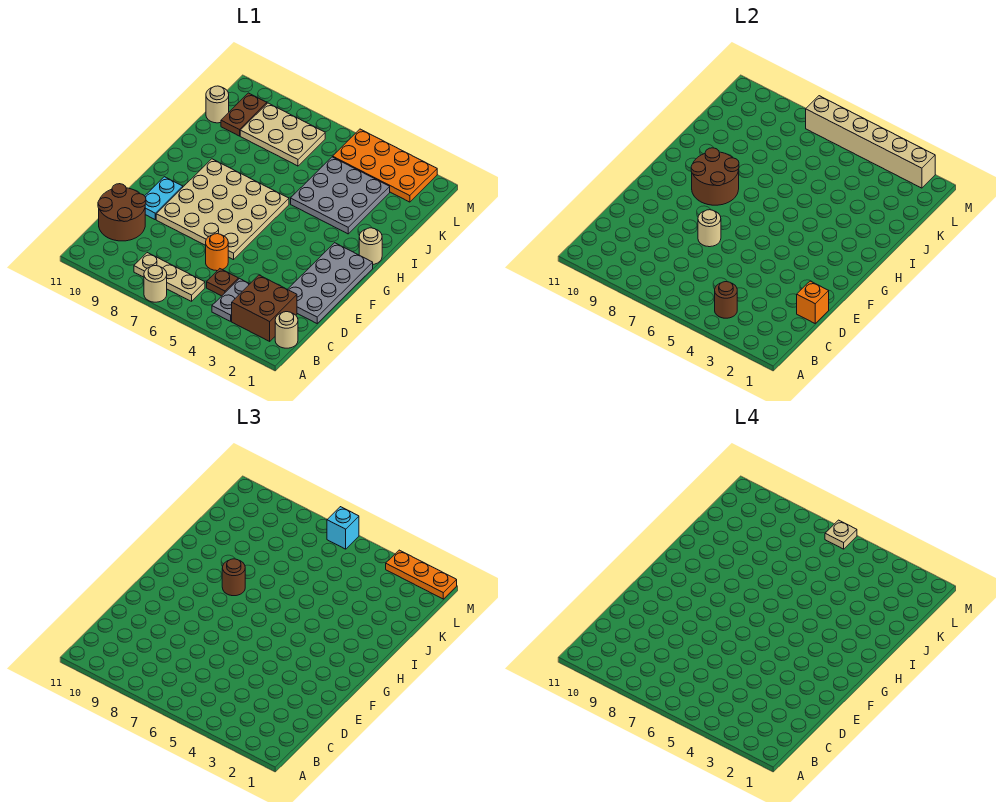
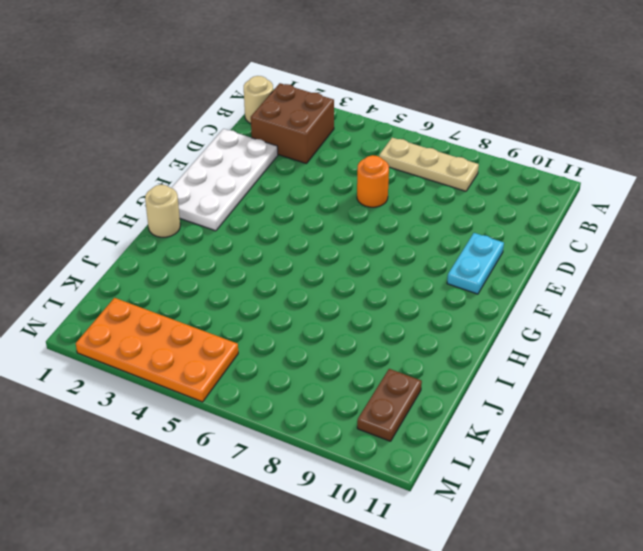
white plate D1:G2 level 1 -> grey plate D1:G2 level 1
none -> tan round brick A7 level 1
none -> grey plate B4:C4 level 1
none -> brown plate C5 level 1

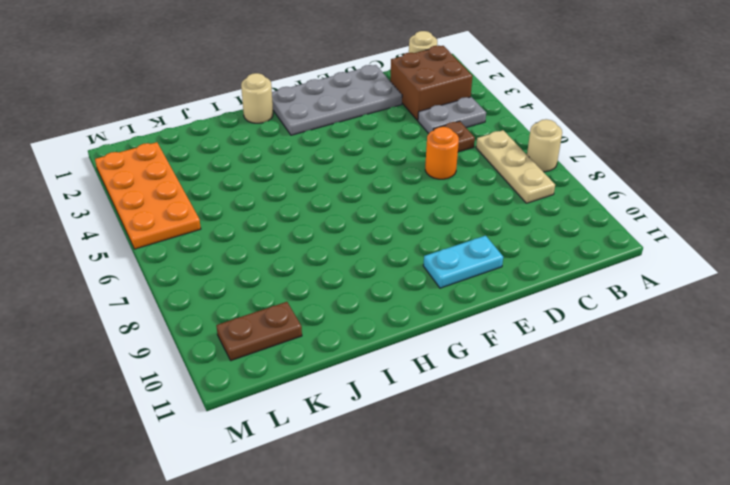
none -> brown round brick C10:D11 level 1
none -> tan plate E6:H9 level 1
none -> grey plate I3:K5 level 1

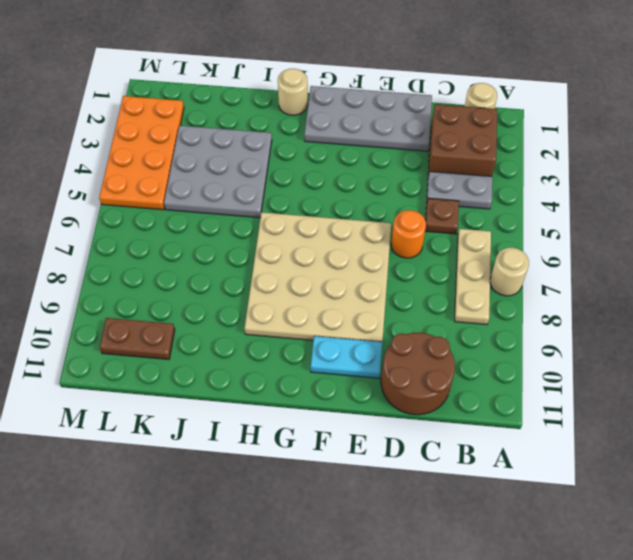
none -> tan plate K7:L9 level 1
none -> tan round brick K11 level 1
none -> brown round brick B4 level 2

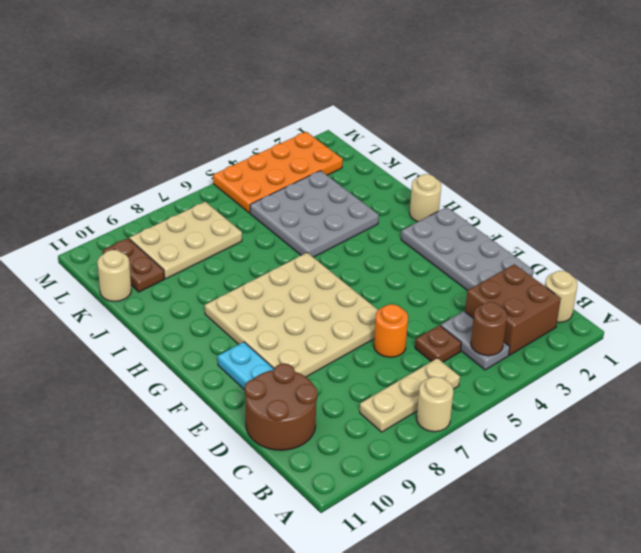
none -> orange brick D1 level 2
none -> tan round brick E7 level 2
none -> brown round brick G8:H9 level 2

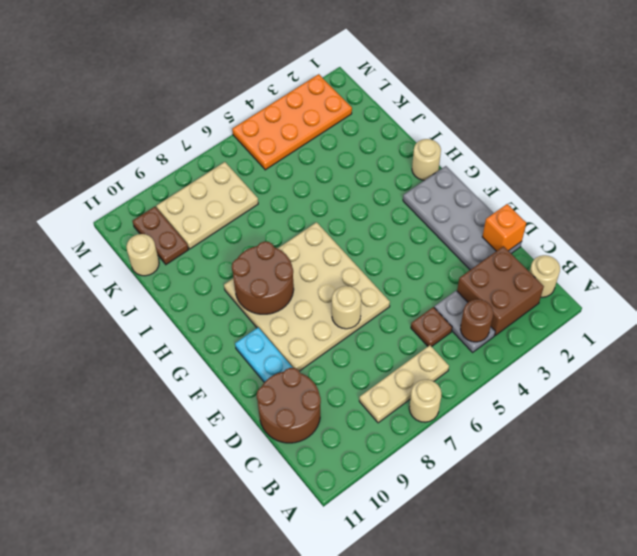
none -> orange round brick D6 level 1
none -> grey plate I3:K5 level 1
none -> tan brick M2:M7 level 2

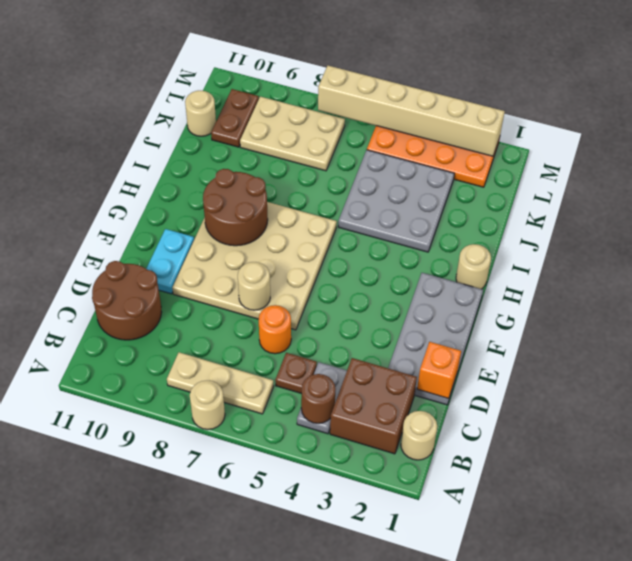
none -> brown round brick H8 level 3
none -> orange plate M1:M3 level 3
none -> cyan brick M6 level 3

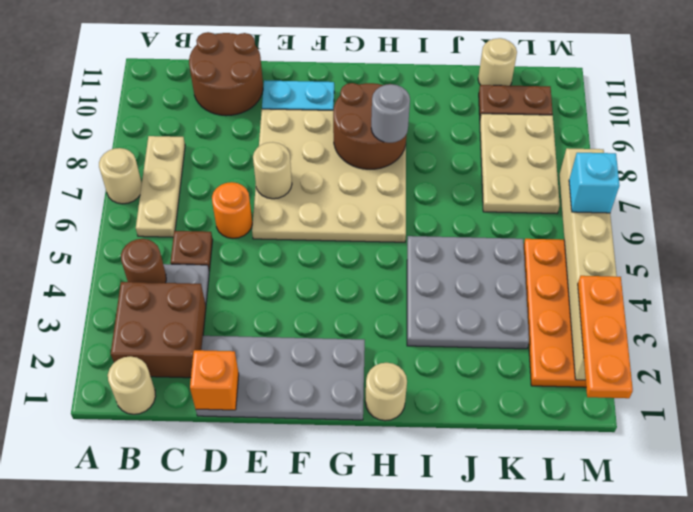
grey round brick H8 level 3 -> brown round brick H8 level 3
none -> tan plate M6 level 4

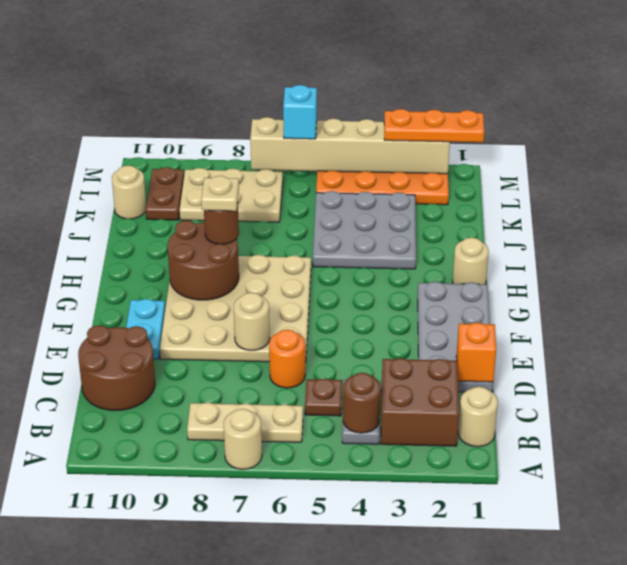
tan plate H8 level 4 -> tan plate M6 level 4

